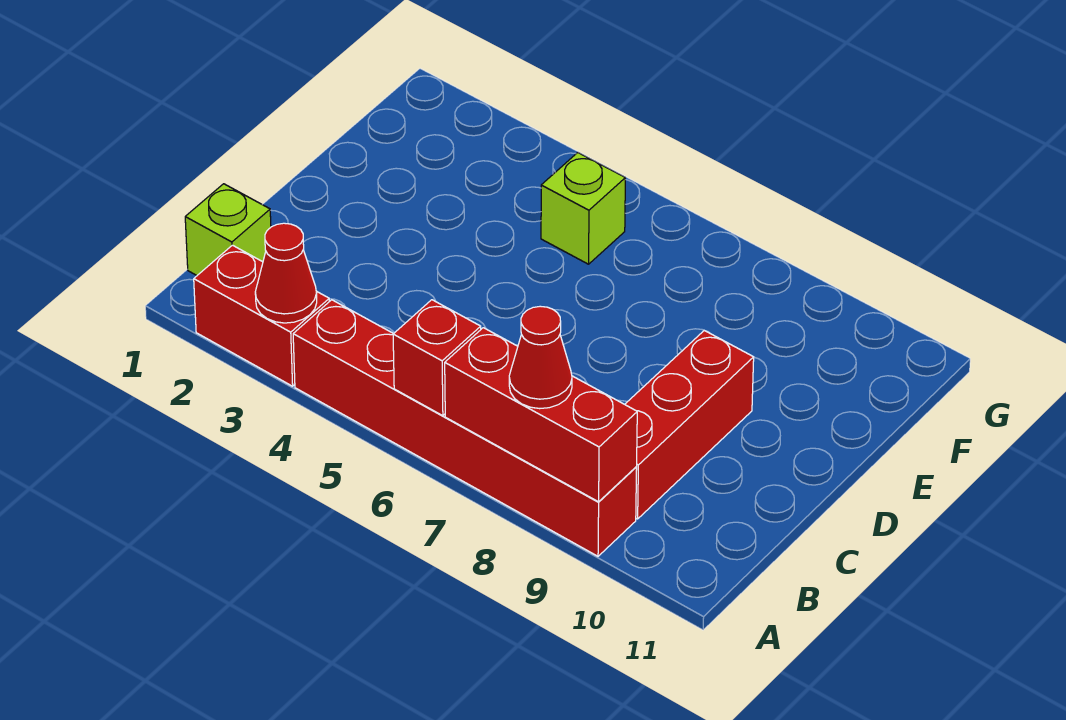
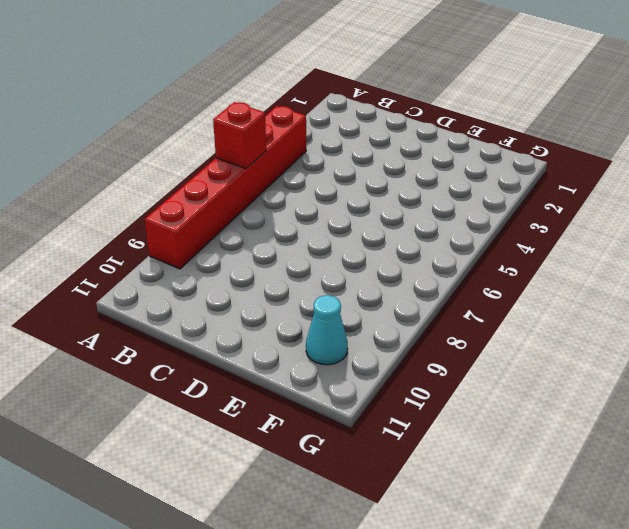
cyan cone F10 level 1 -> none
none -> red brick A2:A3 level 1
none -> lime brick B1 level 1

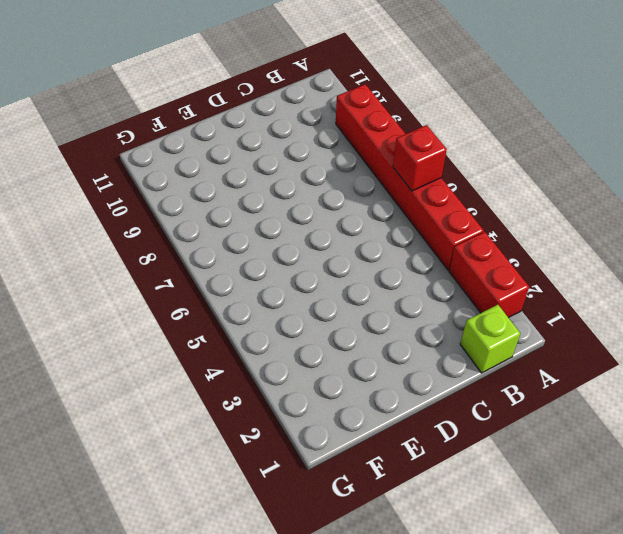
none -> red brick B9:D9 level 1
none -> lime brick F5 level 1

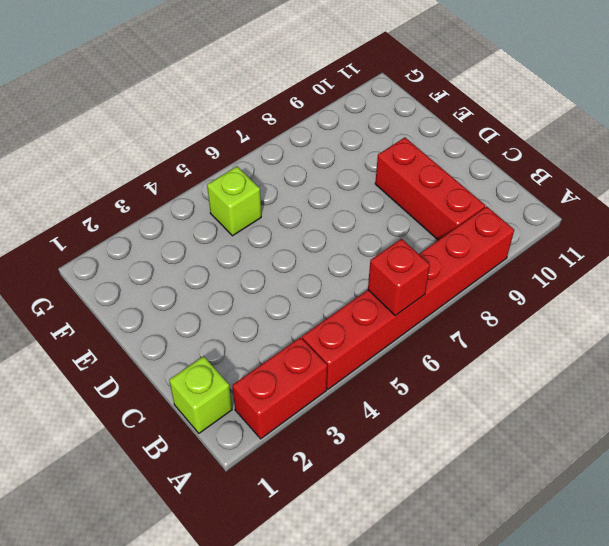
none -> red cone A3 level 2
none -> red brick A7:A9 level 2

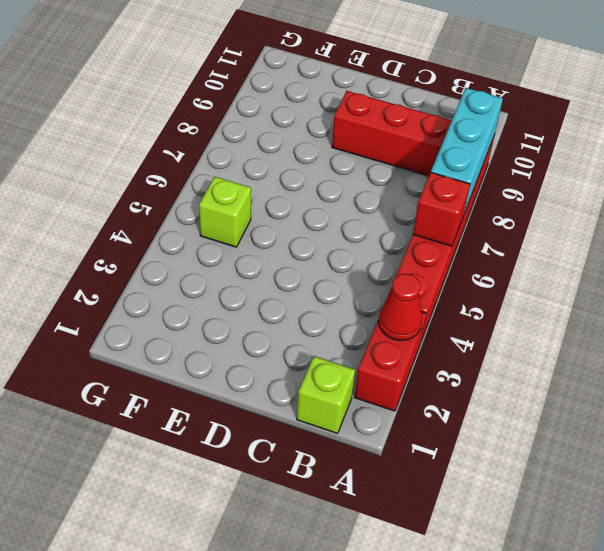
cyan brick A7:A9 level 2 -> red brick A7:A9 level 2
none -> red cone A8 level 3

